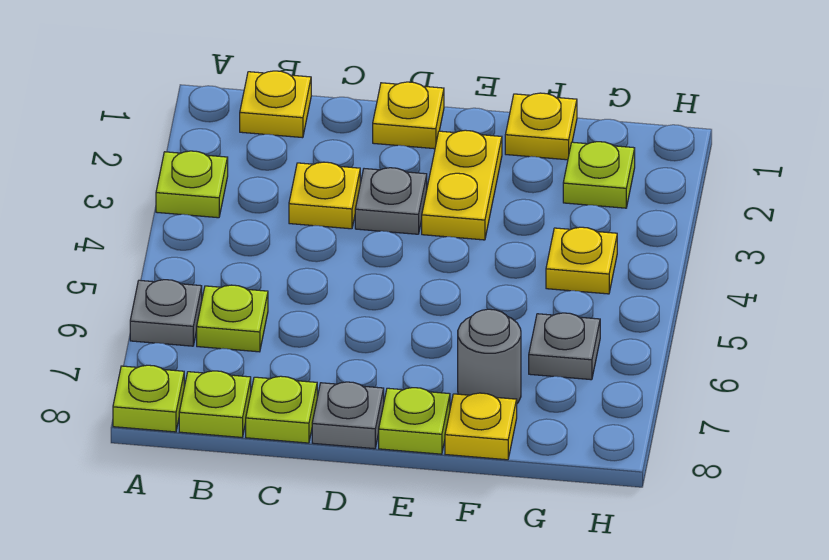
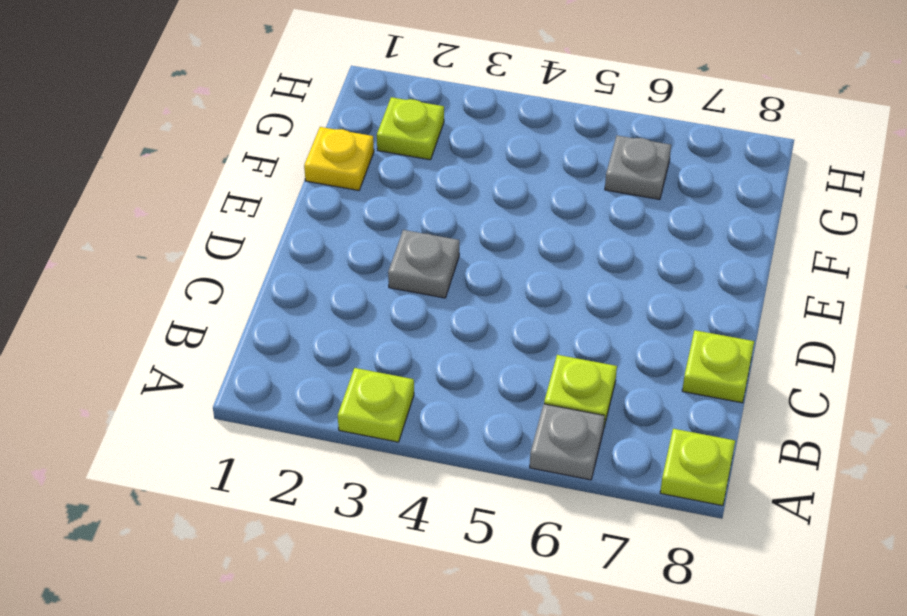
none -> yellow plate B1 level 1
none -> lime plate B8 level 1
none -> yellow plate C3 level 1

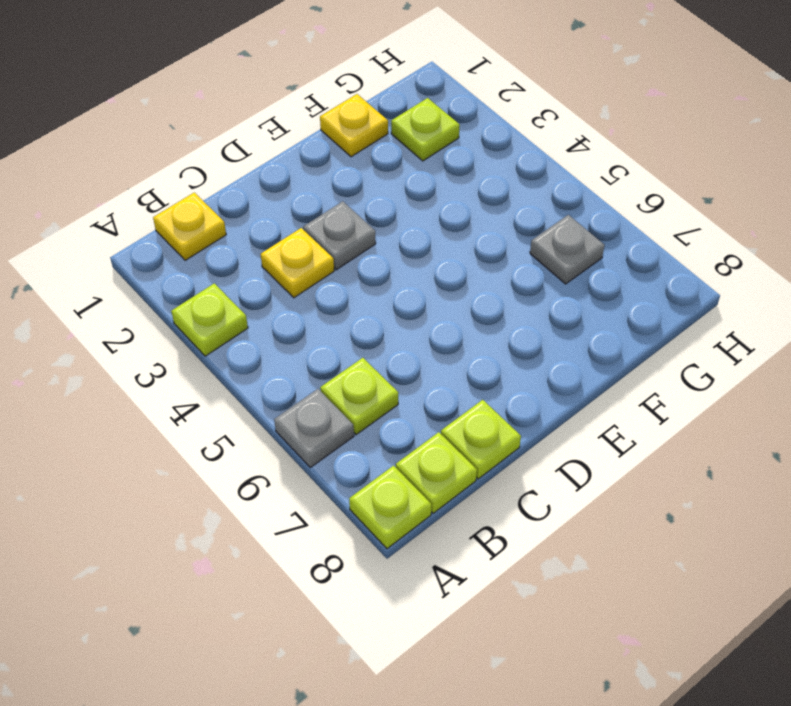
none -> yellow plate D1 level 1
none -> grey plate D8 level 1
none -> yellow plate E2:E3 level 1

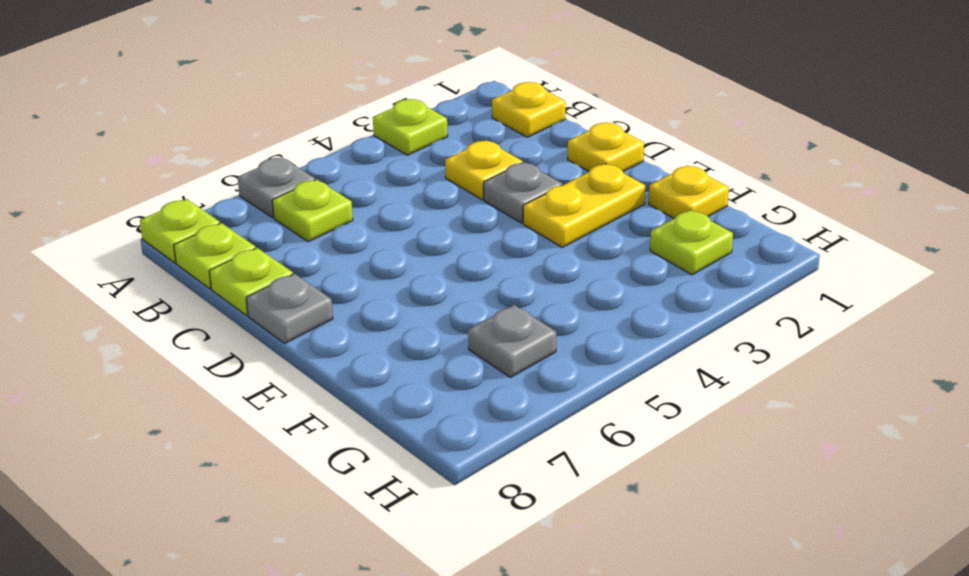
none -> lime plate E8 level 1
none -> grey round brick F7 level 1
none -> yellow plate F8 level 1

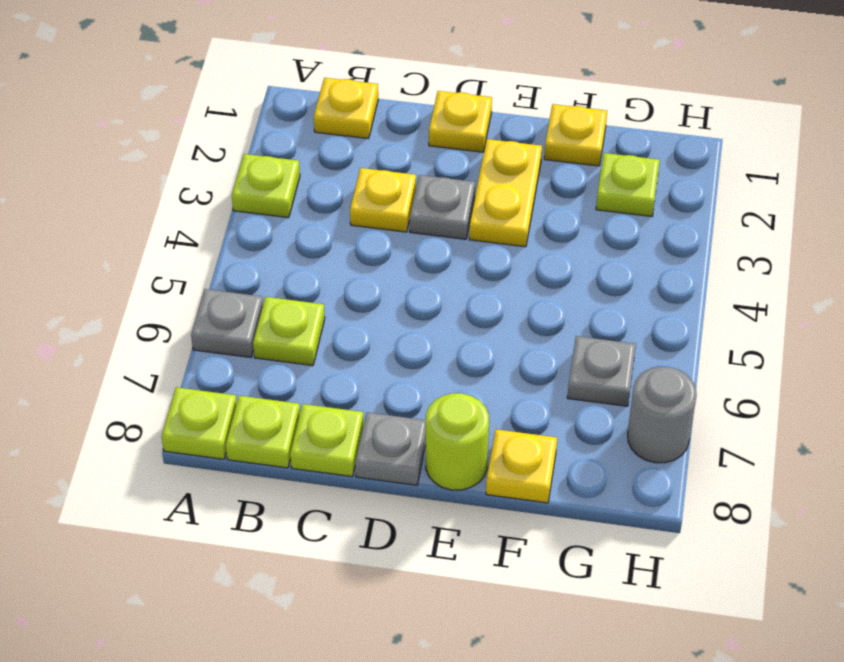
lime round brick E8 level 1 -> lime plate E8 level 1
grey round brick H7 level 1 -> grey round brick F7 level 1
none -> yellow plate G4 level 1

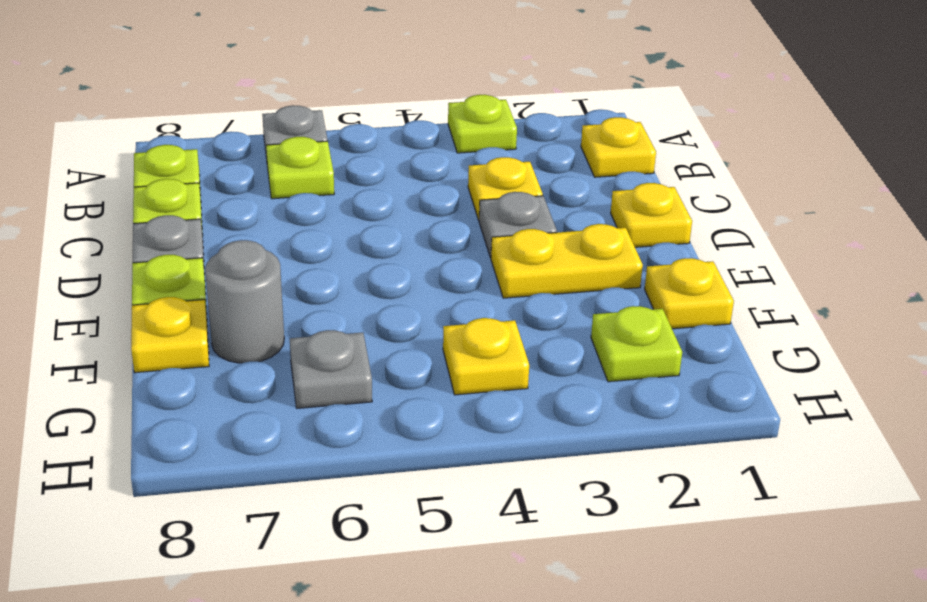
none -> lime plate A8 level 1

